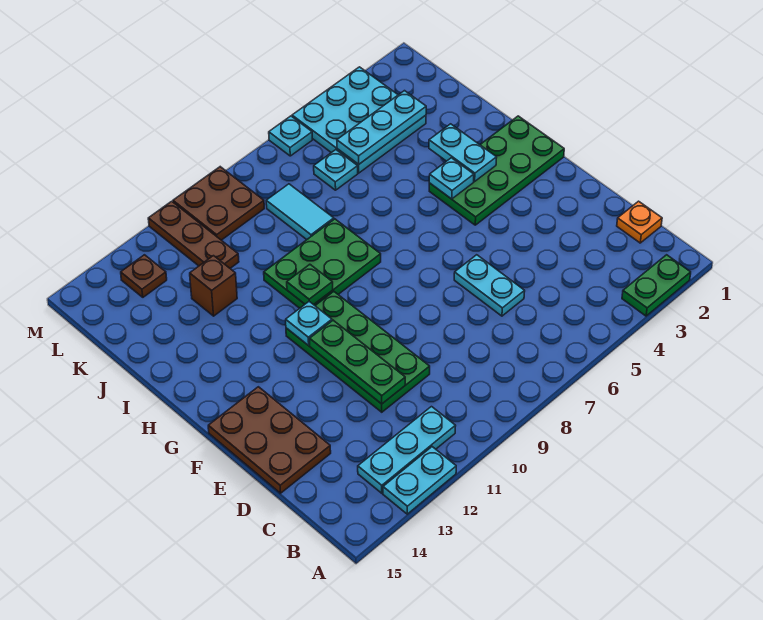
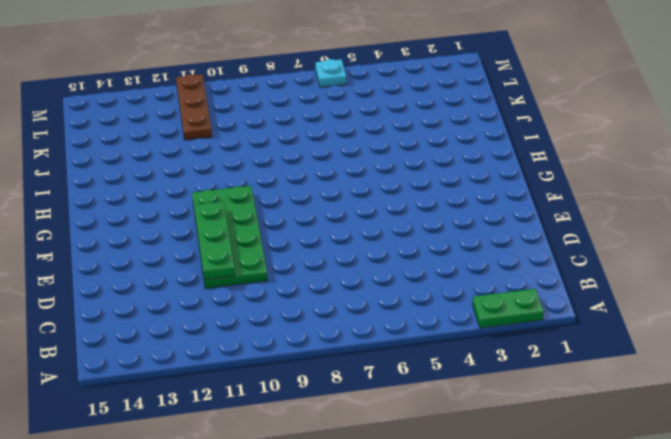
none -> cyan plate A12:A13 level 1
none -> cyan plate B11:B13 level 1
none -> orange plate C1 level 1

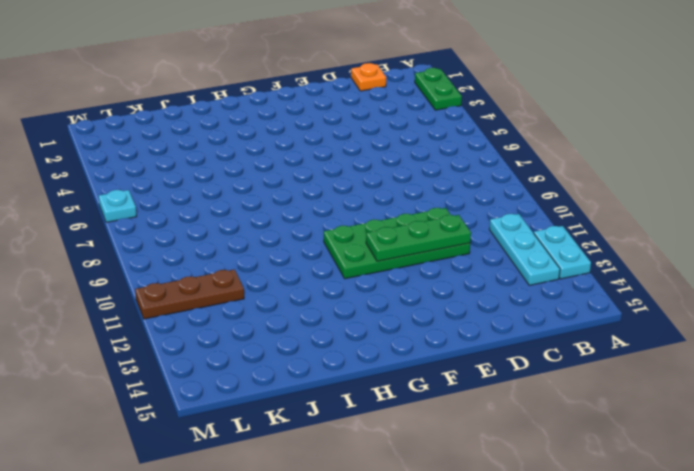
none -> cyan plate D6:E6 level 1
none -> brown plate D14:F15 level 1
none -> green plate G1:H4 level 1

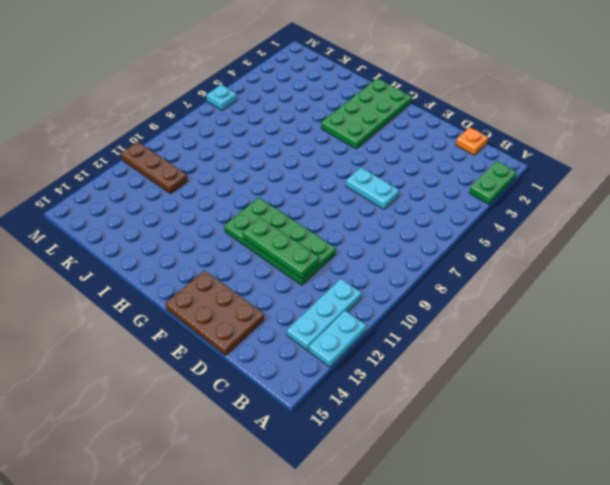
none -> green plate H8:I10 level 1
none -> cyan tile J8:K8 level 1
none -> brown brick J12 level 1

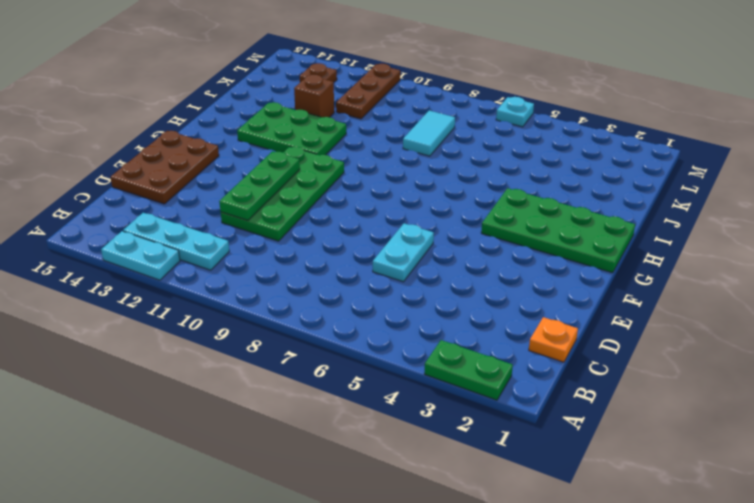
green plate H11:I13 level 1 -> green plate H8:I10 level 1
none -> cyan plate K3:M5 level 1
none -> cyan plate K6 level 1
none -> brown plate L9:M10 level 1

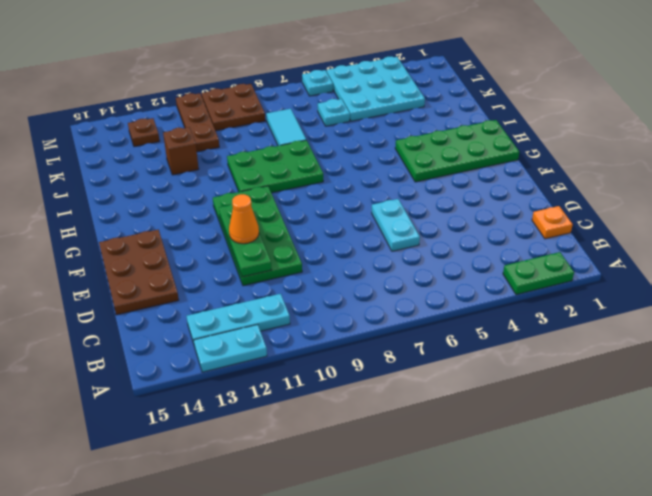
orange cone E11 level 3 -> none
none -> cyan plate G11 level 2
none -> cyan plate H3:I3 level 2
none -> cyan plate H4 level 2

